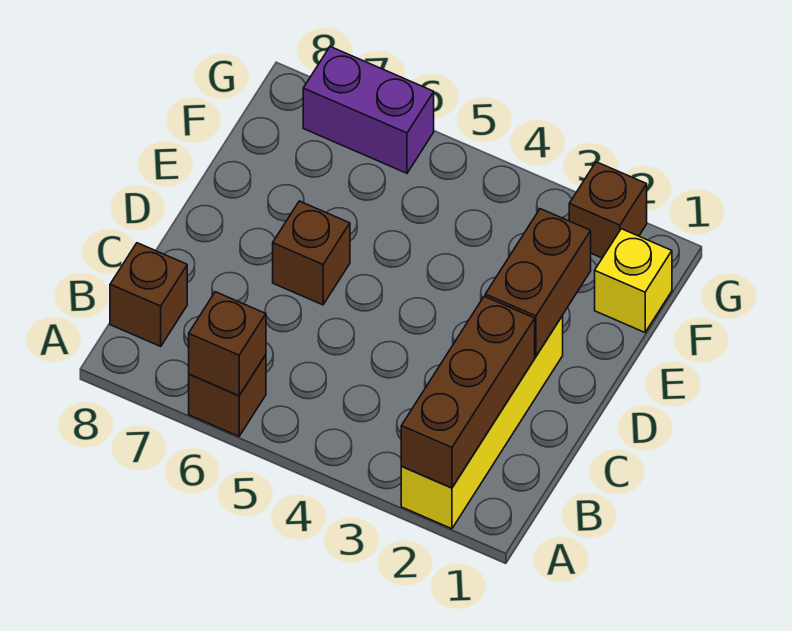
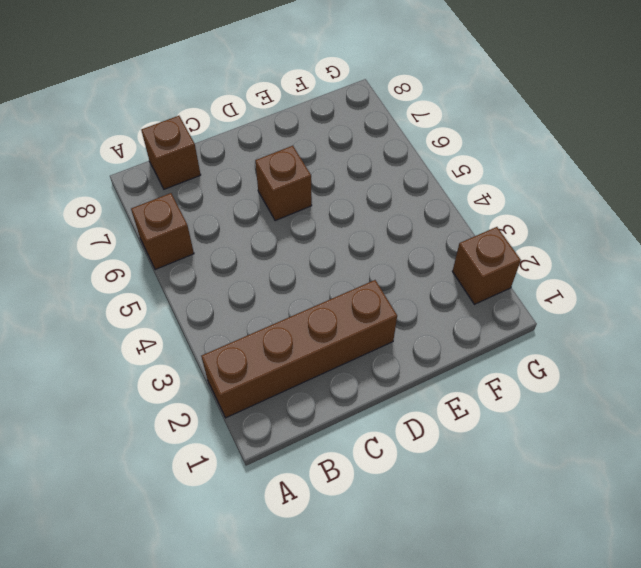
brown brick A2:D2 level 1 -> yellow brick A2:D2 level 1
none -> yellow brick F1 level 1
none -> purple brick G6:G7 level 1

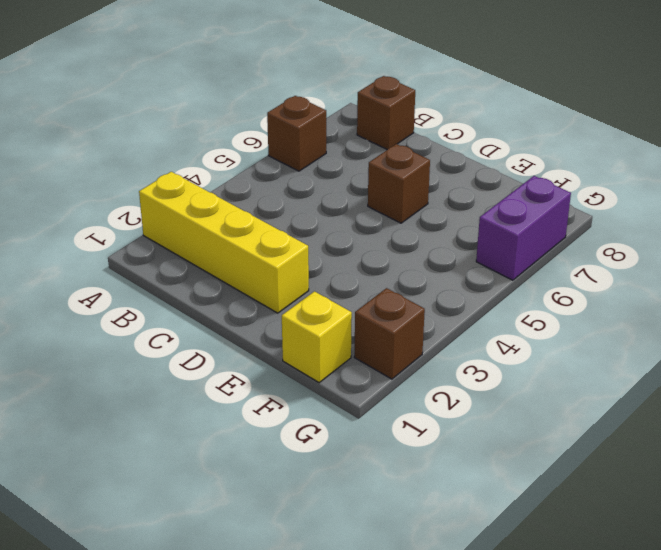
none -> brown brick A2:C2 level 2
none -> brown brick A6 level 2

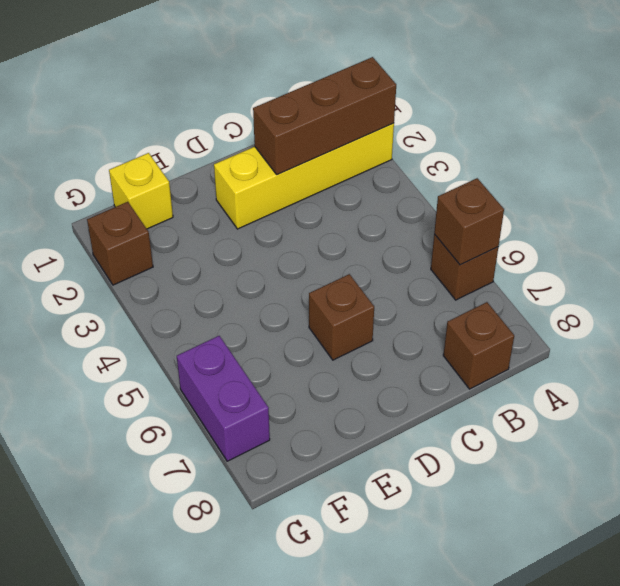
none -> brown brick D2:E2 level 2

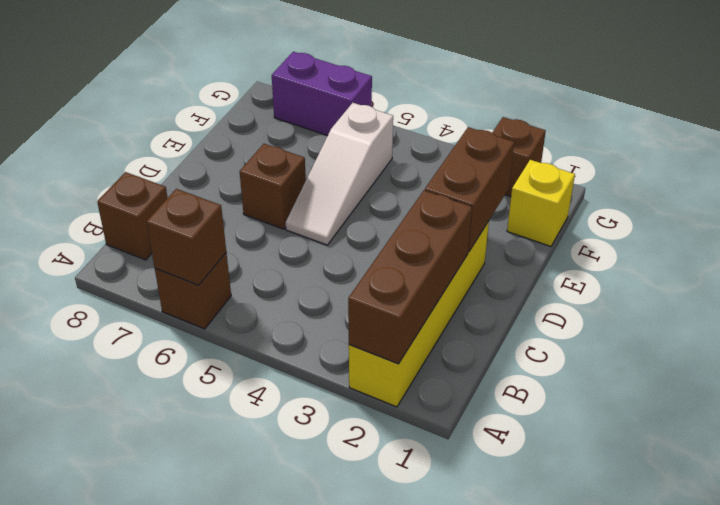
white slope D5:F5 level 1 top F -> none

